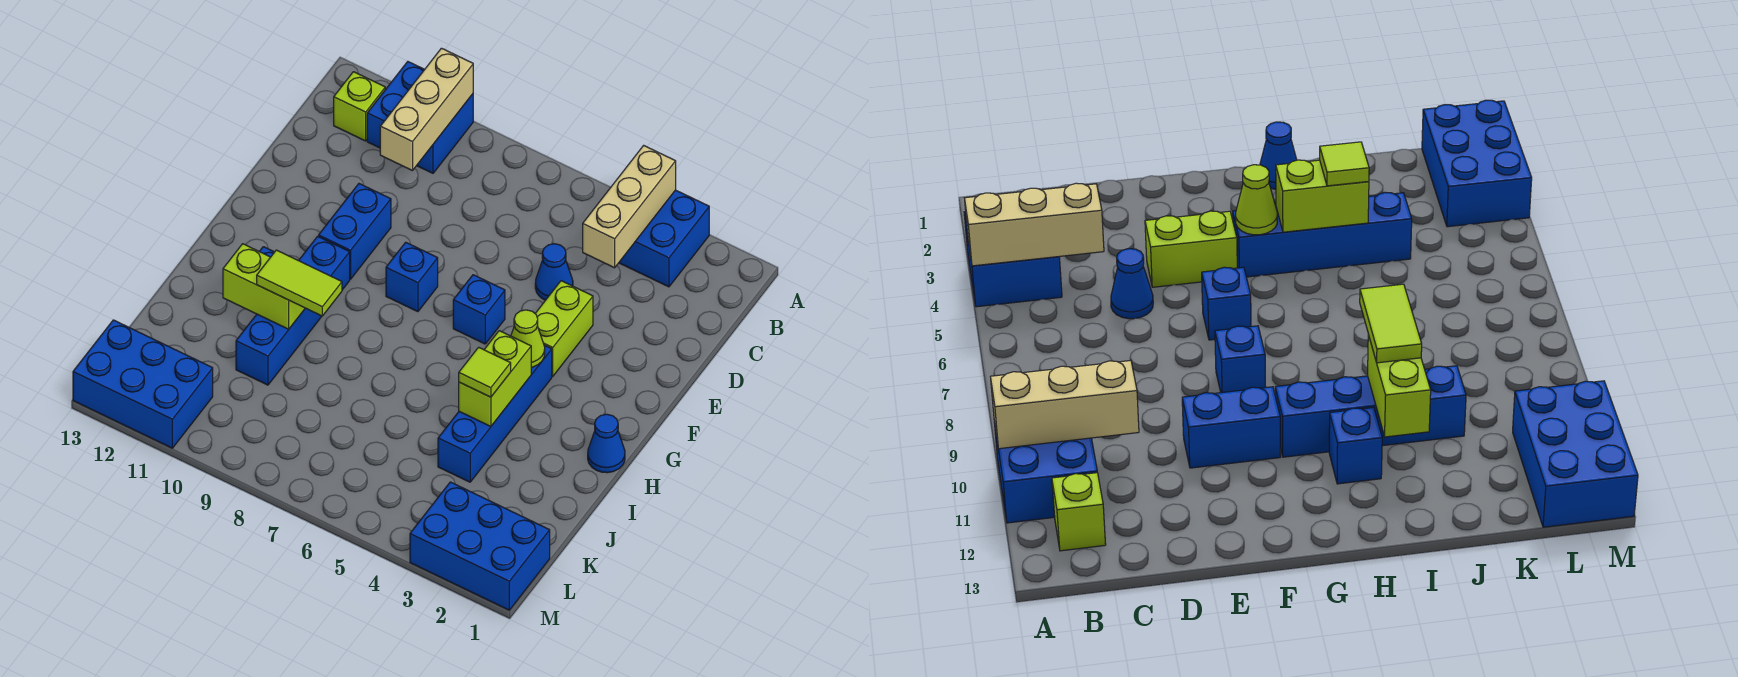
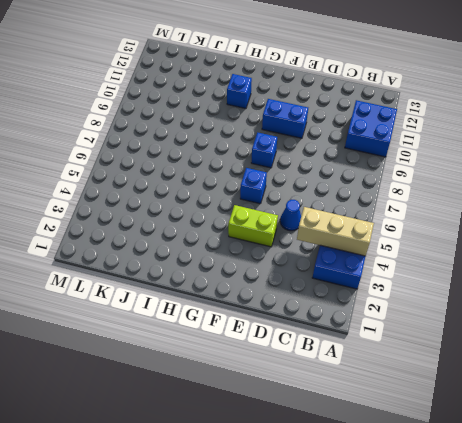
none -> lime brick B12 level 1
none -> blue brick G4:J4 level 1
none -> blue brick G10:J10 level 1

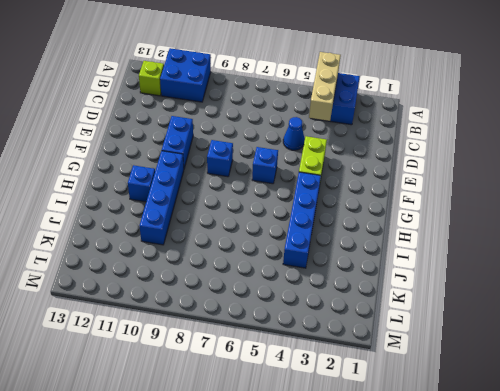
none -> blue cone H1 level 1
none -> blue brick L1:M3 level 1
none -> blue brick L11:M13 level 1

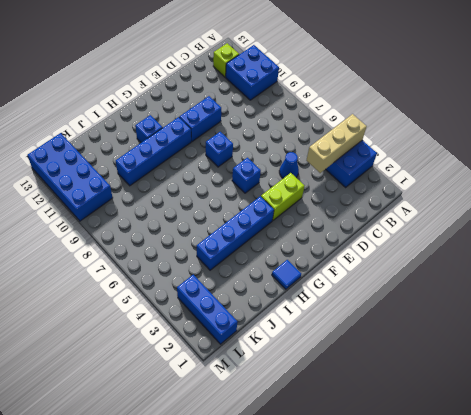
blue tile H1 level 1 -> blue cone H1 level 1
blue brick L1:L3 level 1 -> blue brick L1:M3 level 1
blue brick L10:M13 level 1 -> blue brick L11:M13 level 1
none -> tan brick A10:C10 level 2
none -> lime cone G4 level 2
none -> lime brick H4:I4 level 2

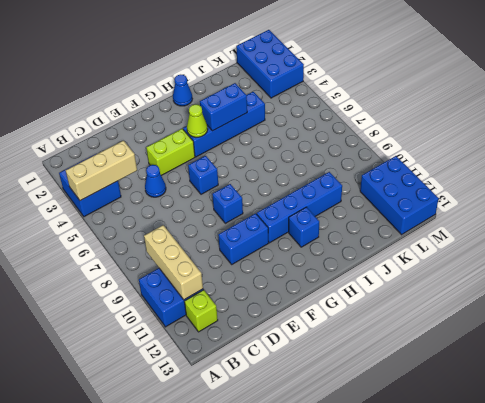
tan brick B9:B11 level 2 -> tan brick A10:C10 level 2
blue brick H4:I4 level 2 -> lime brick H4:I4 level 2
none -> lime brick I10:I11 level 2
none -> lime tile I4 level 3
none -> lime tile I9:I10 level 3

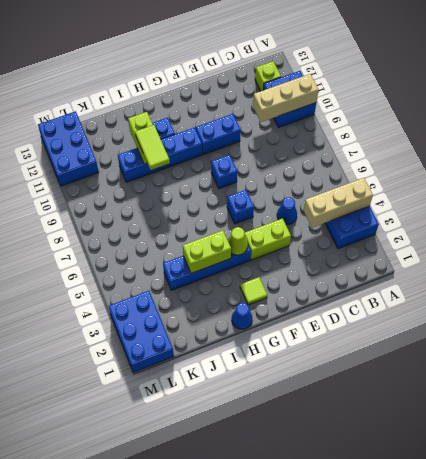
lime tile G2 level 1 -> lime tile I4 level 3

